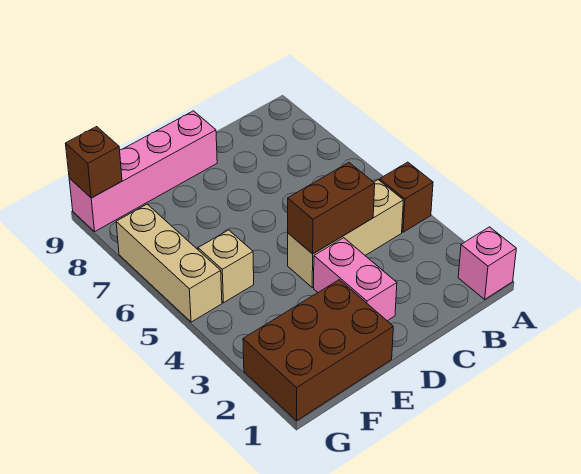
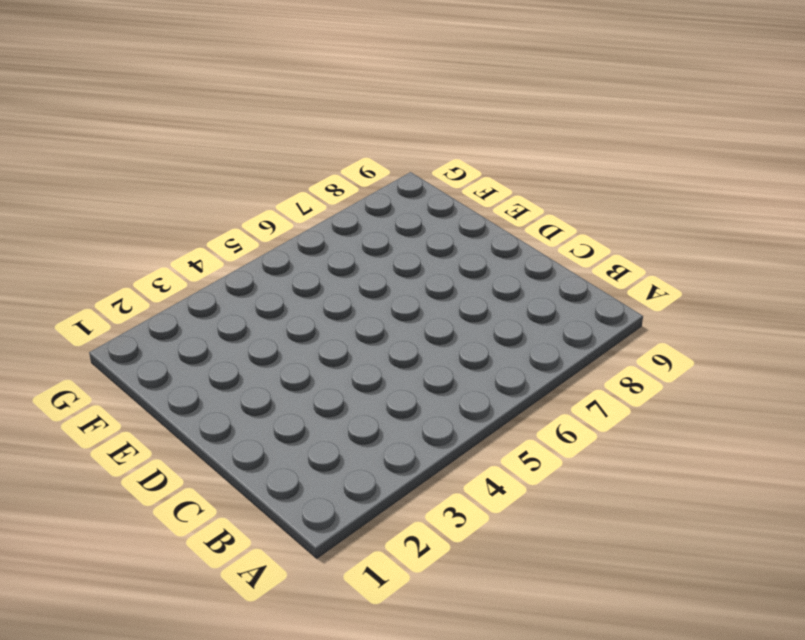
none -> pink brick A1 level 1
none -> brown brick A4 level 1

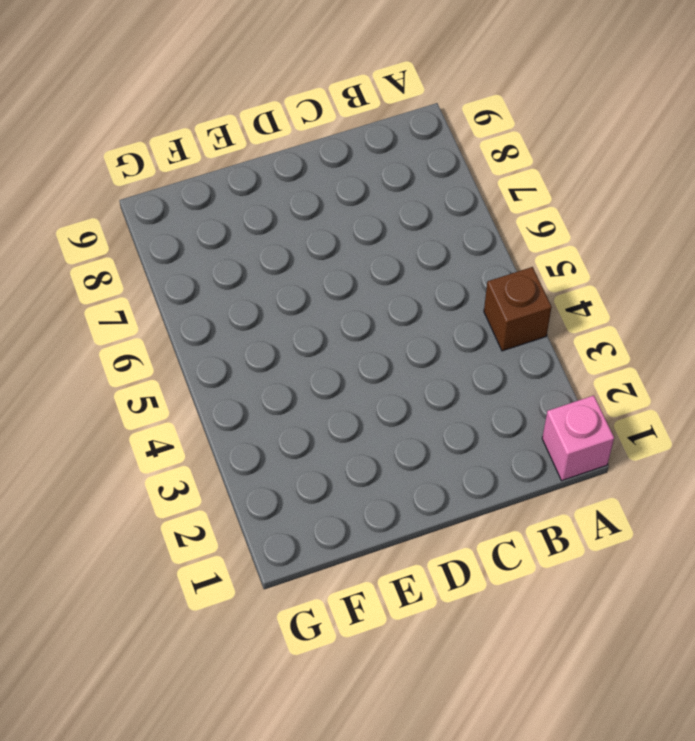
none -> tan brick B4:D4 level 1
none -> pink brick D2:D3 level 1

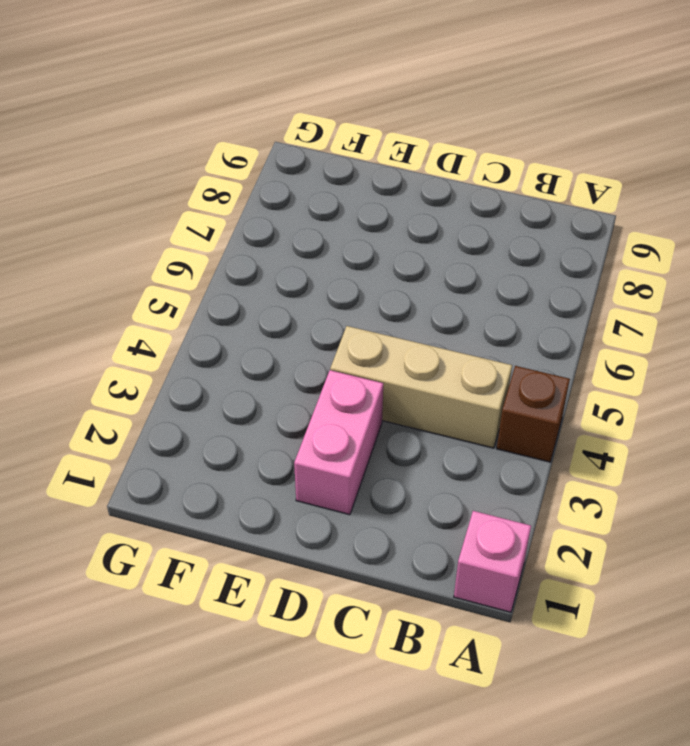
none -> pink brick D9:G9 level 1
none -> brown brick E1:G2 level 1

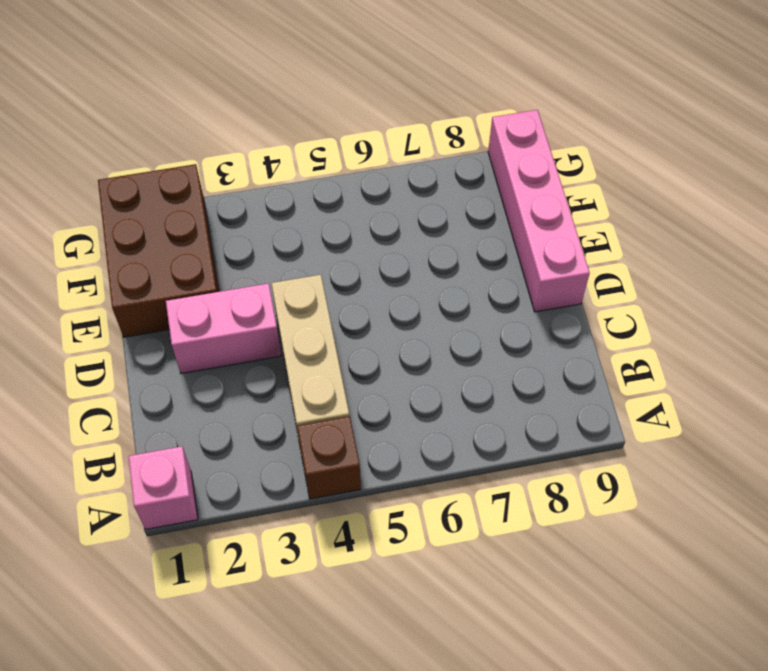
none -> tan brick F5 level 1
none -> tan brick G5:G7 level 1

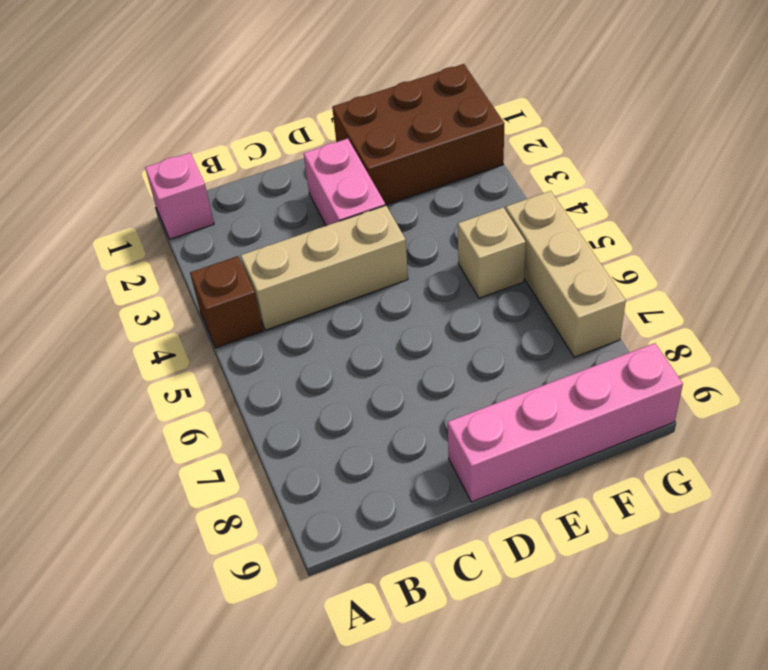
none -> brown brick C4:D4 level 2
none -> brown brick G9 level 2

